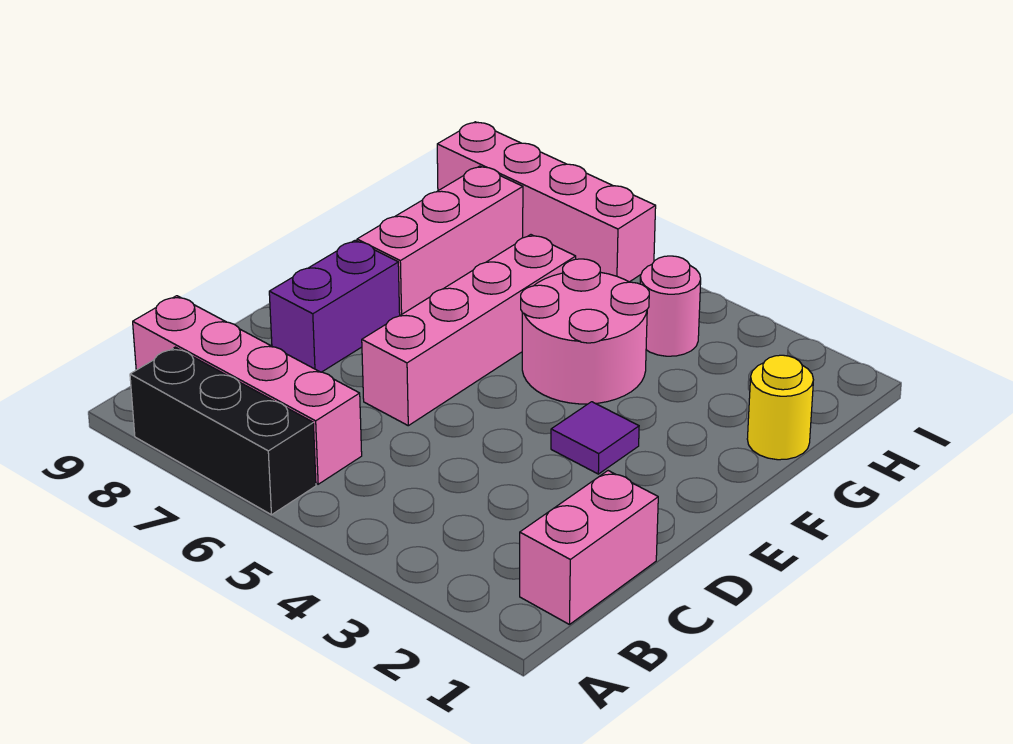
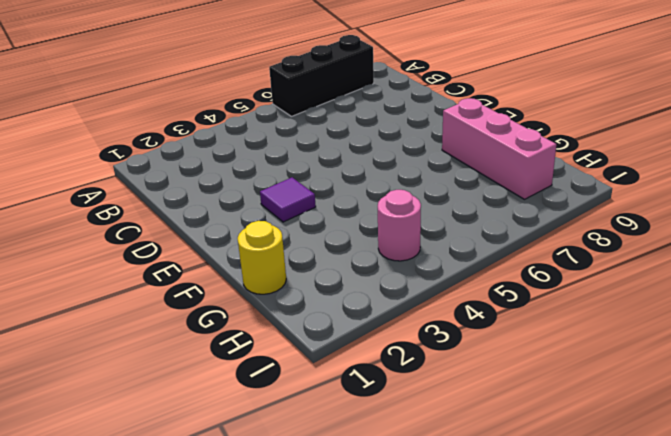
none -> pink brick B1:C1 level 1
none -> pink brick B6:B9 level 1

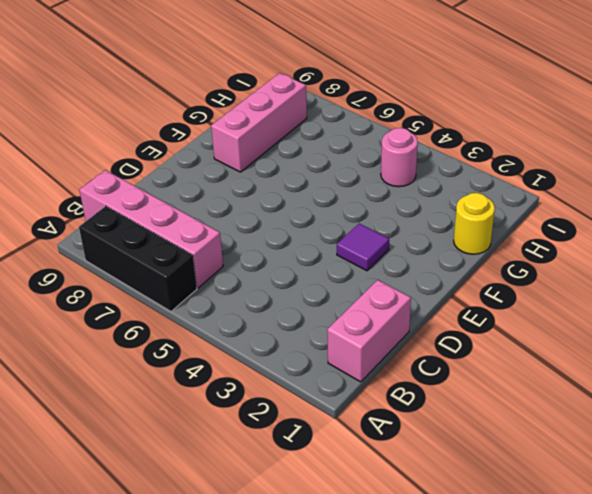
none -> pink brick D6:G6 level 1
none -> purple brick D8:E8 level 1

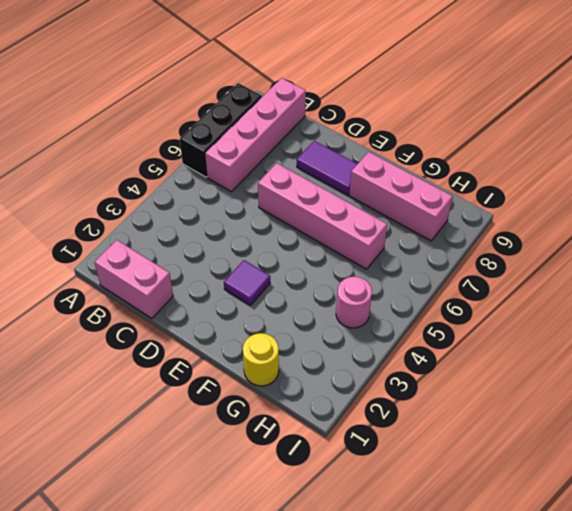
purple tile D8:E8 level 1 -> purple brick D8:E8 level 1
none -> pink round brick F4:G5 level 1
none -> pink brick I6:I9 level 1

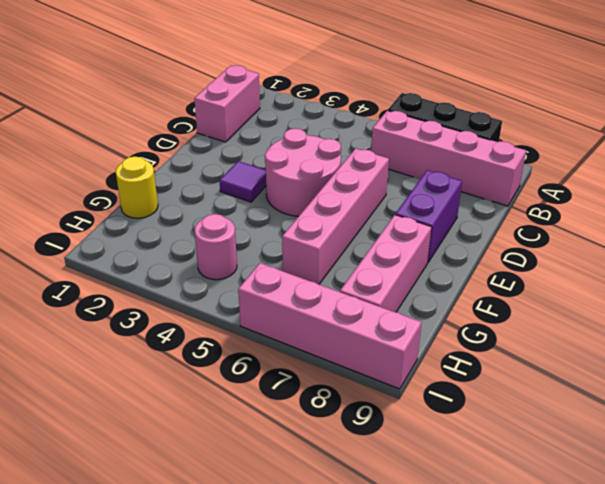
pink round brick D4:E5 level 1 -> pink round brick F4:G5 level 1

